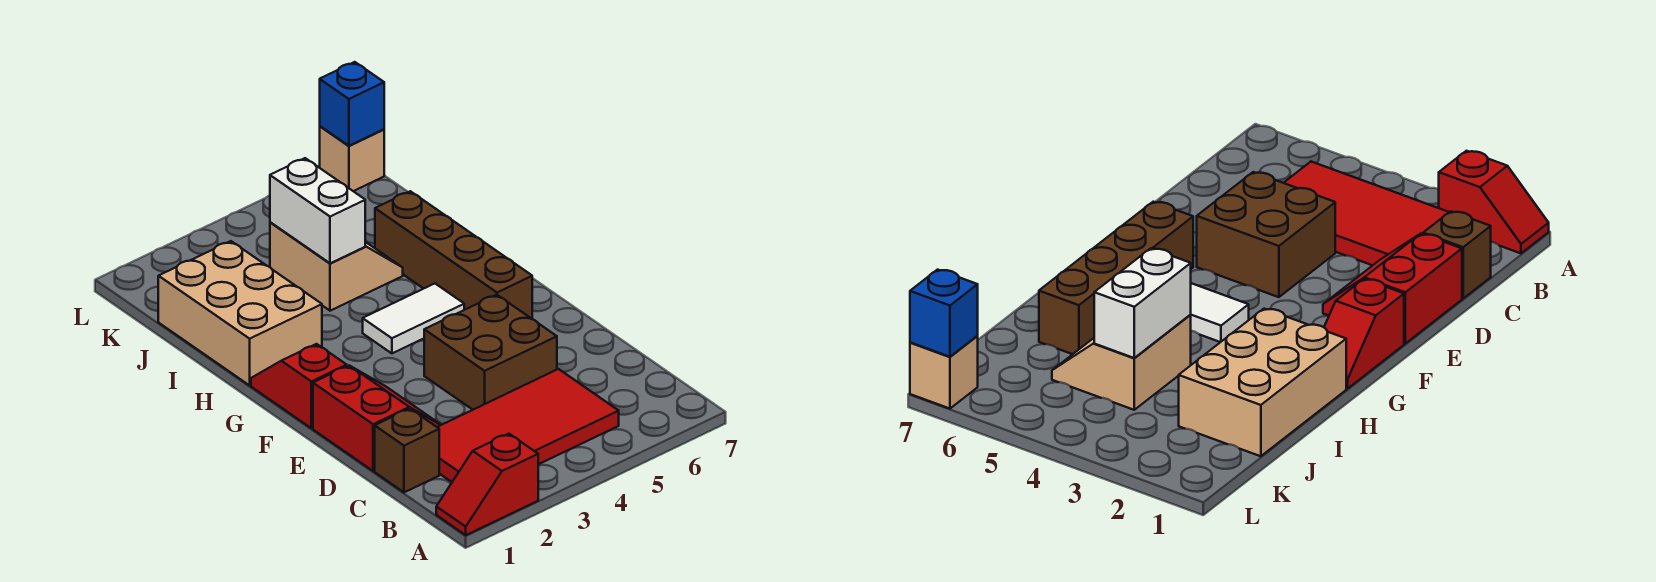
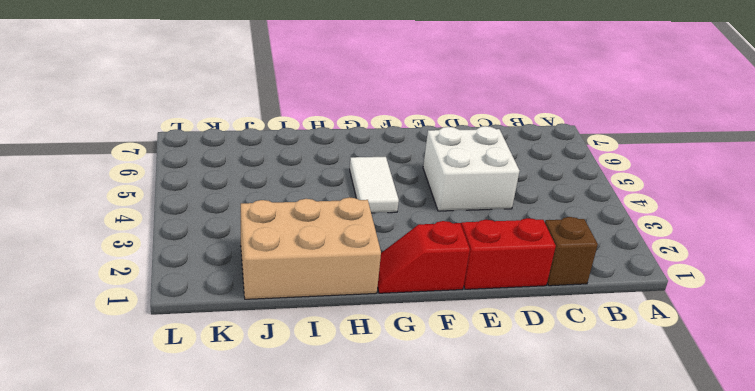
white brick D4:E5 level 1 -> brown brick D4:E5 level 1
none -> red slope A1:A2 level 1 top 2
none -> red tile B2:C5 level 1
none -> brown brick F6:I6 level 1

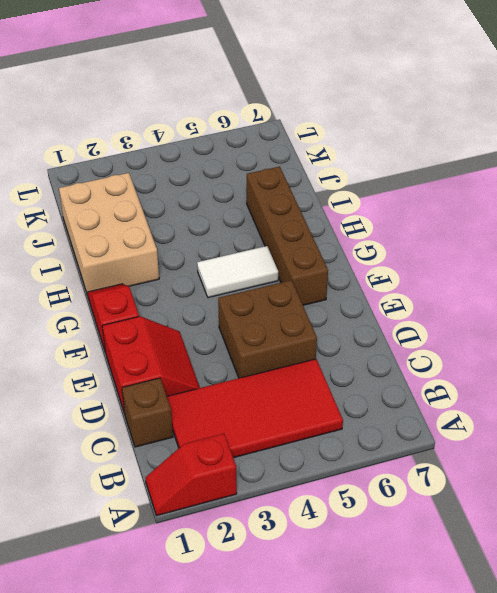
none -> tan slope I4:J5 level 1 top 4
none -> tan brick L7 level 1
none -> white brick I4:J4 level 2

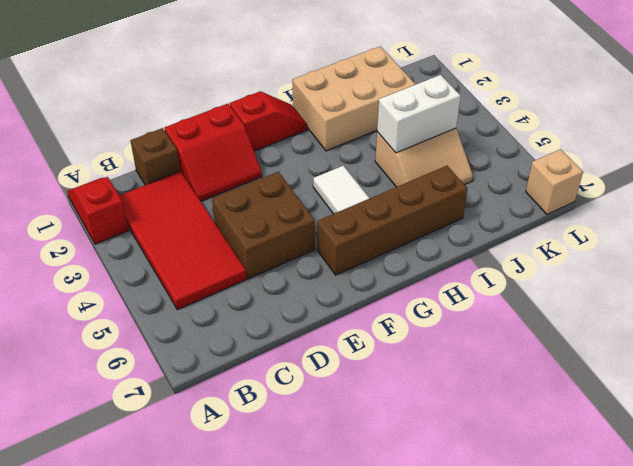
none -> blue brick L7 level 2

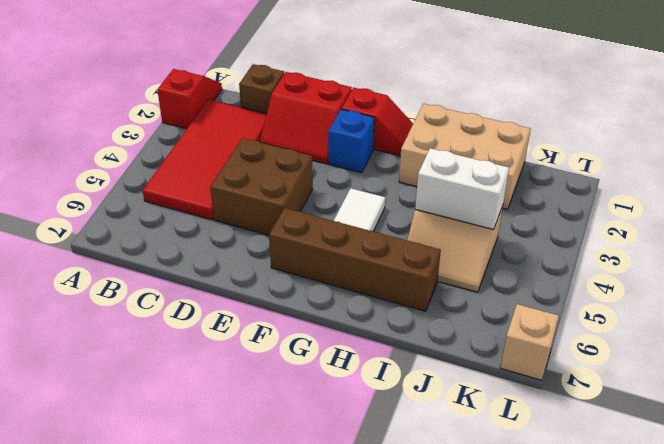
blue brick F2 level 1 -> blue brick L7 level 2

